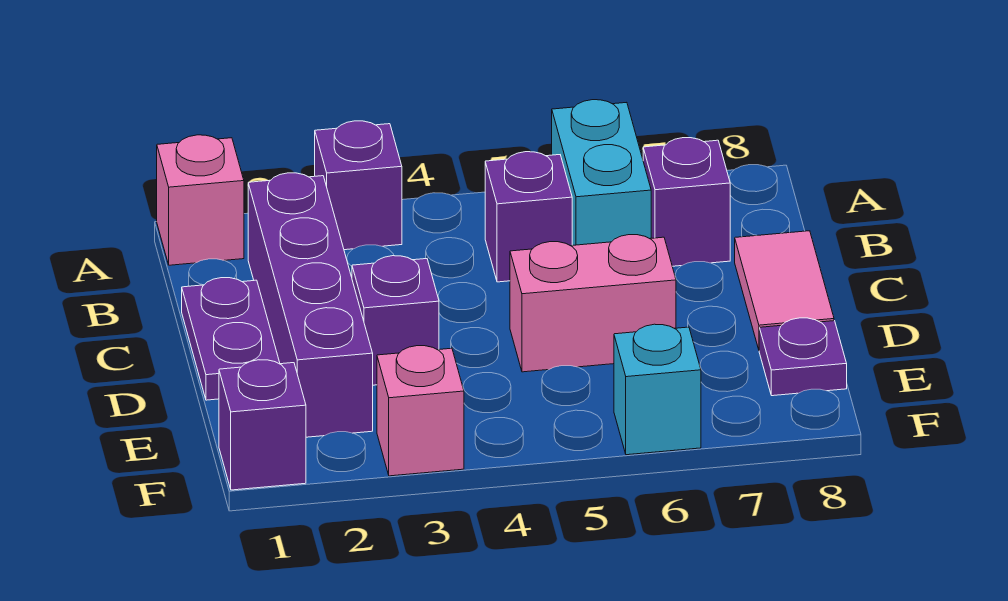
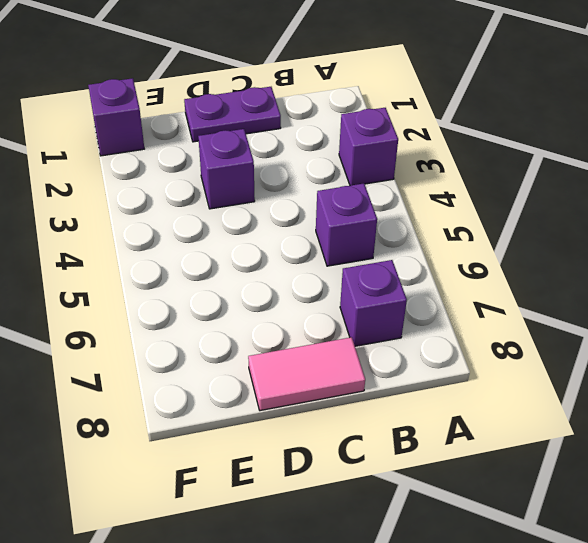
none -> pink brick A1 level 1
none -> cyan brick A6:B6 level 1
none -> purple brick B2:E2 level 1

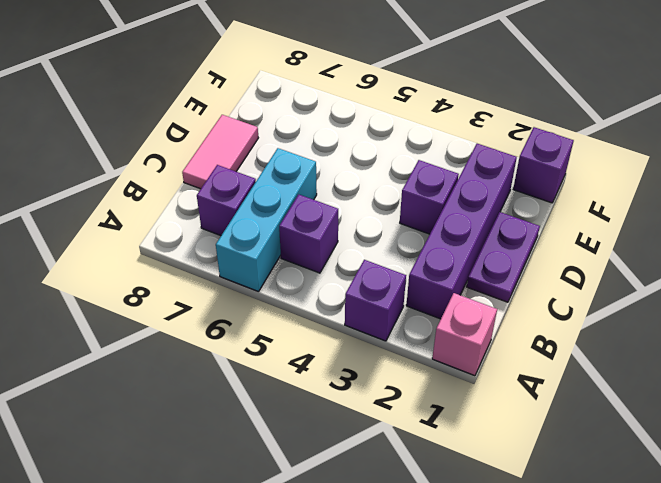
cyan brick A6:C6 level 1 -> cyan brick A6:B6 level 1
none -> pink brick D5:D6 level 1
none -> purple plate E8 level 1
none -> pink brick F3 level 1

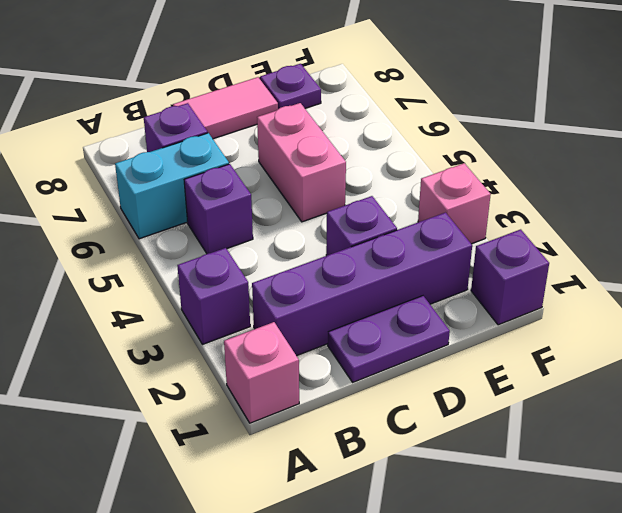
none -> cyan brick F6 level 1

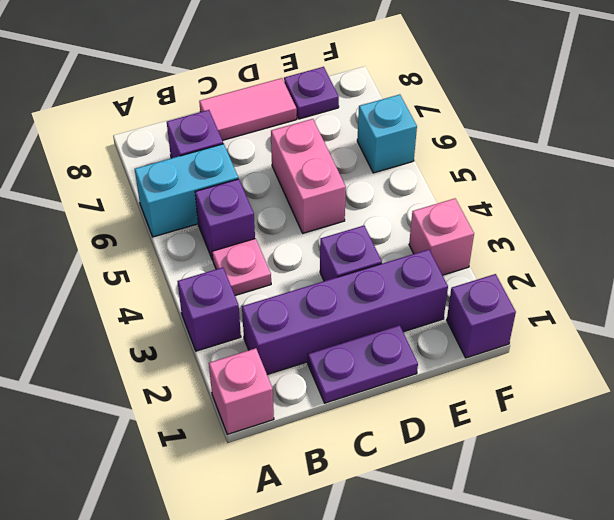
pink plate B4 level 1 -> none

